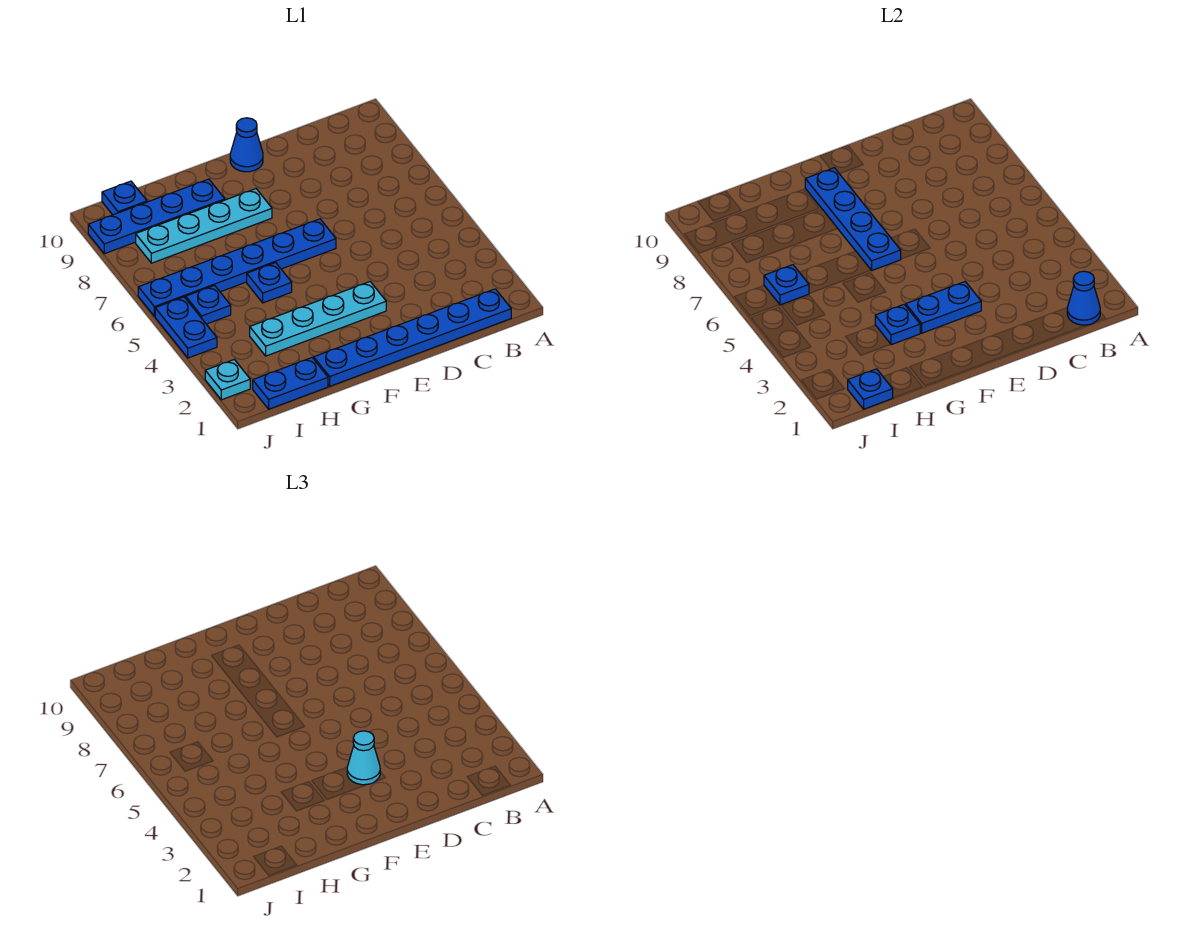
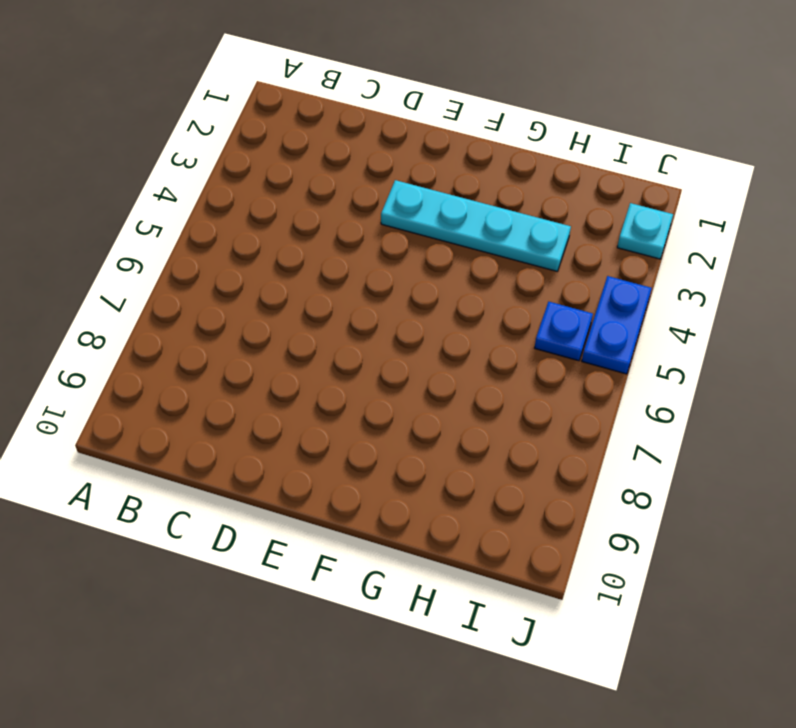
none -> blue plate B1:G1 level 1
none -> blue plate E6:J6 level 1
none -> blue cone E10 level 1

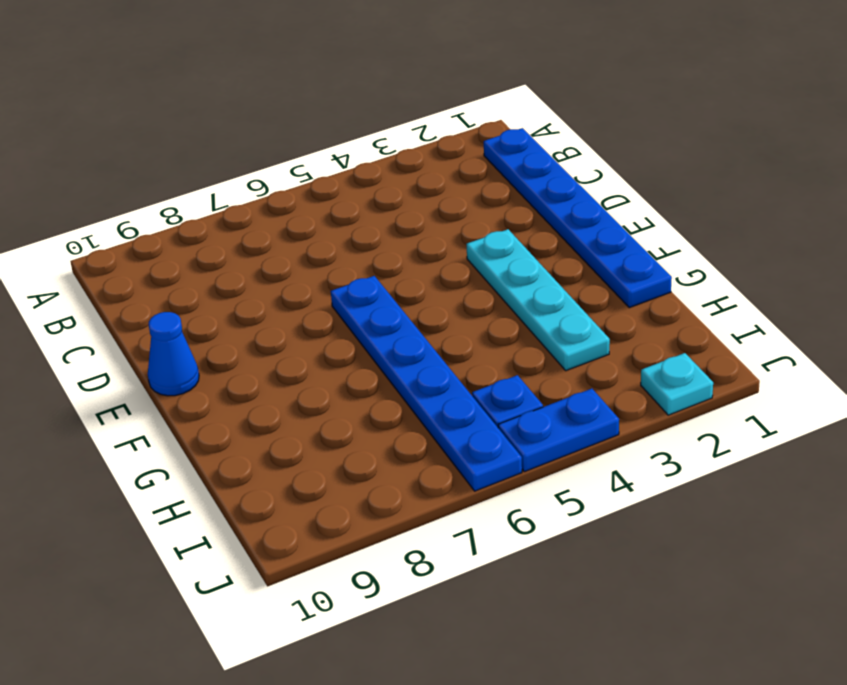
none -> cyan plate F8:I8 level 1
none -> blue plate G5 level 1
none -> blue plate G9:J9 level 1

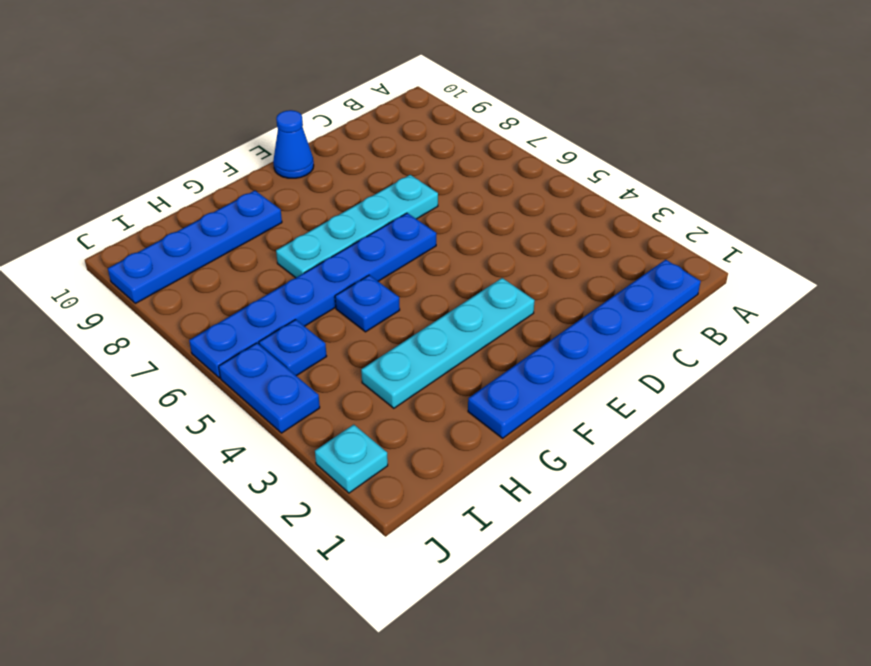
cyan plate D7:G7 level 1 -> cyan plate F8:I8 level 1
none -> blue plate H1:I1 level 1
none -> blue plate I10 level 1
none -> blue cone B1 level 2

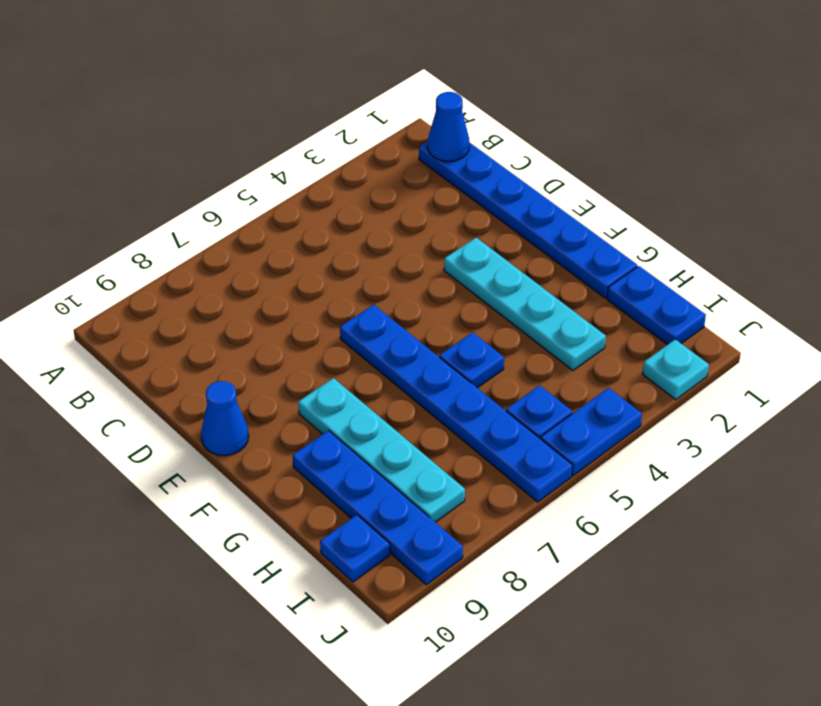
none -> blue plate E3:F3 level 2
none -> blue plate F6:F9 level 2
none -> blue plate G3 level 2

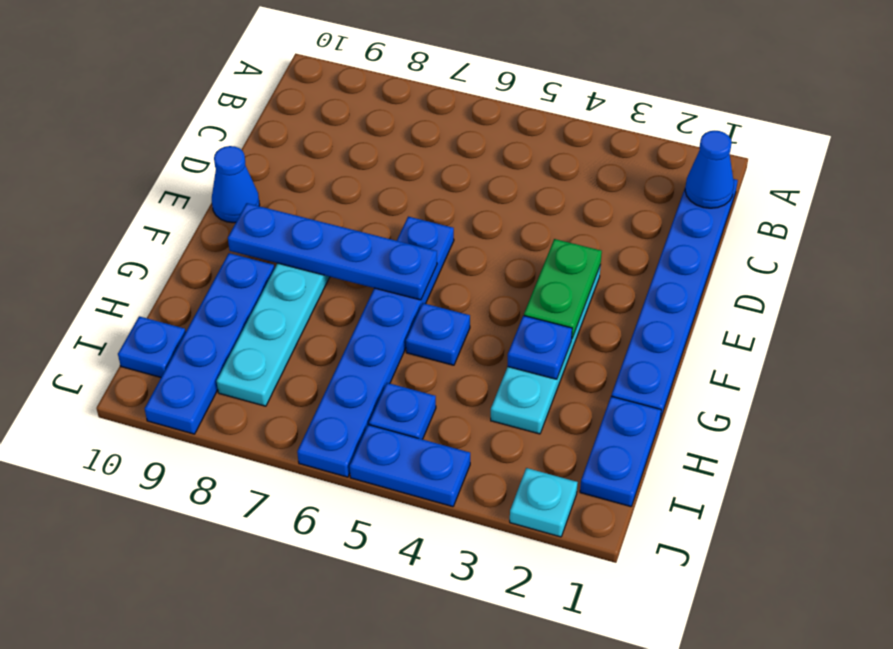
green plate E3:F3 level 2 -> blue plate E3:F3 level 2
none -> blue plate I1 level 2
none -> blue plate I6 level 2
none -> cyan cone E3 level 3

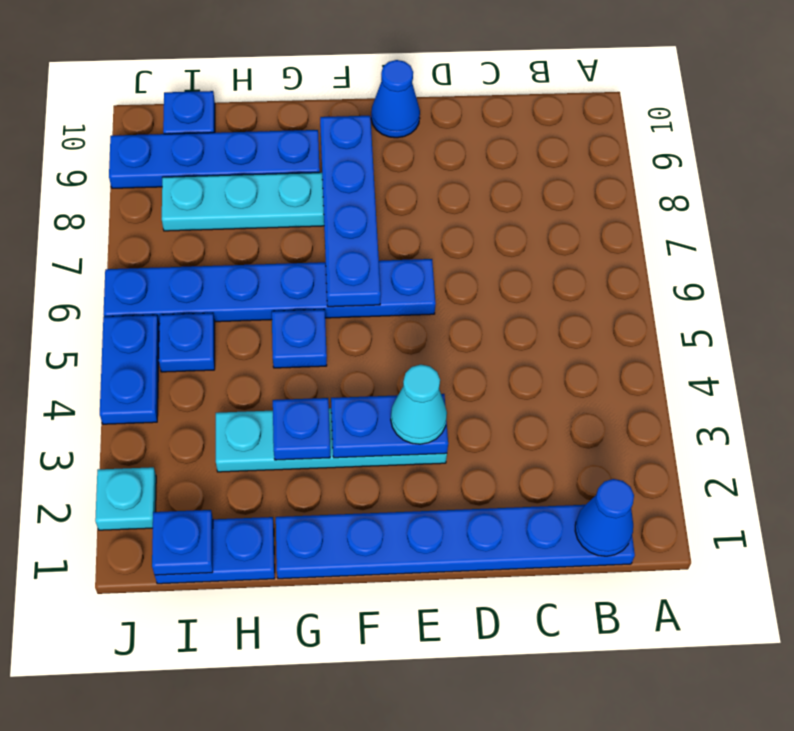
none -> blue plate I6 level 2

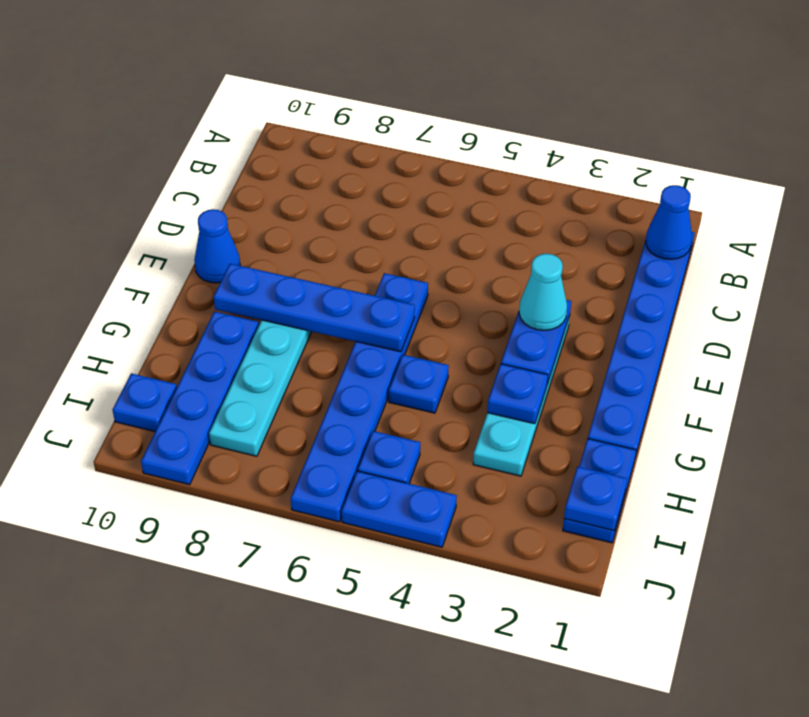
none -> cyan plate J2 level 1
none -> blue plate I6 level 2

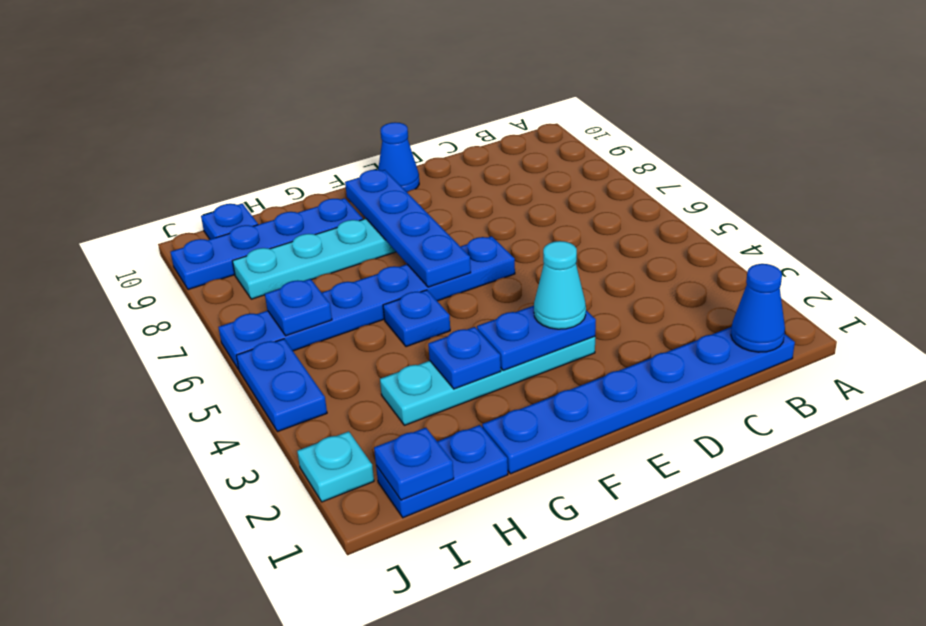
none -> blue plate I5 level 1

